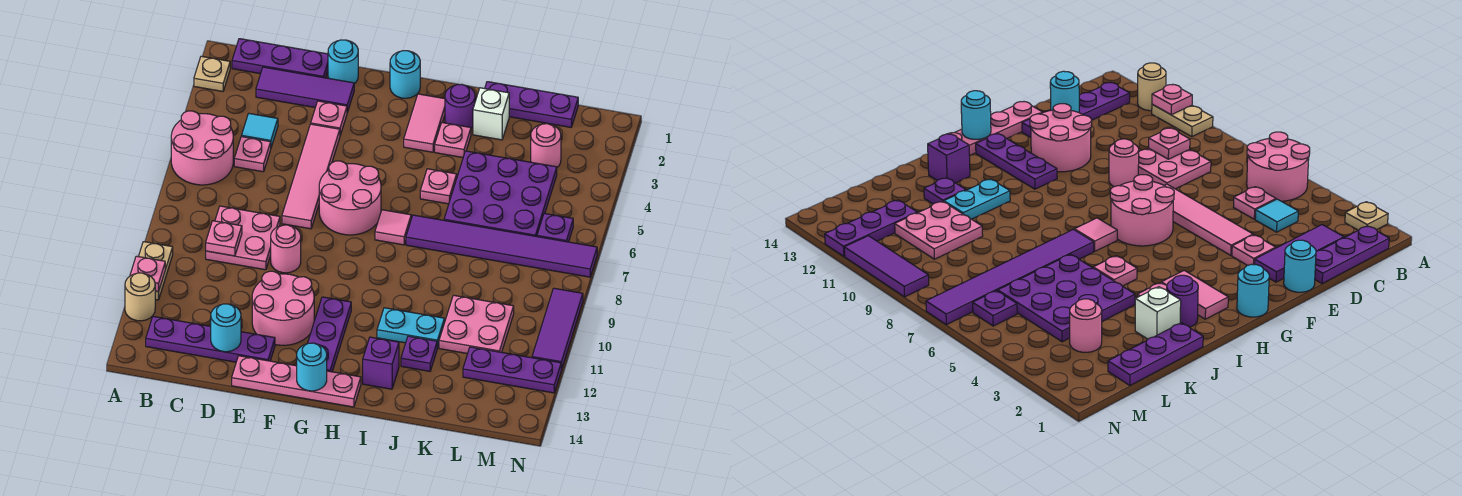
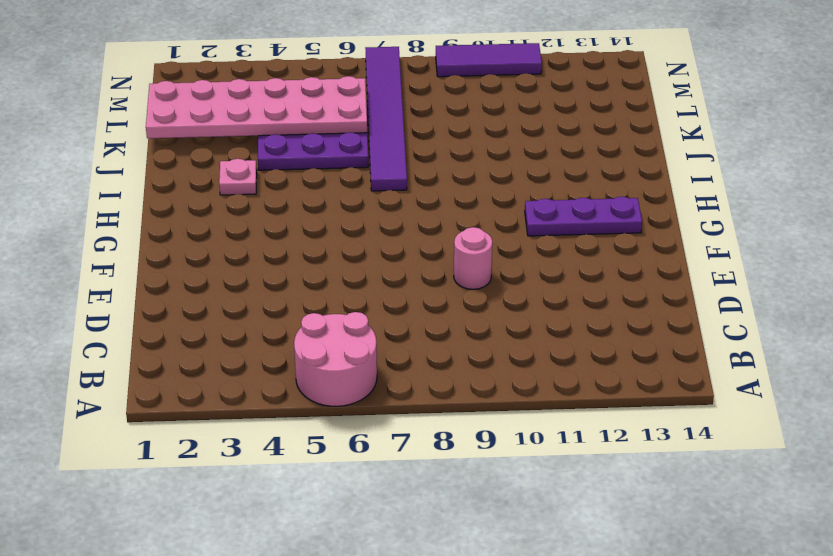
pink plate K1:L6 level 2 -> none
none -> tan plate A2 level 1
none -> tan plate A10:A11 level 1
none -> tan round brick A12 level 1
none -> purple plate B1:D1 level 1

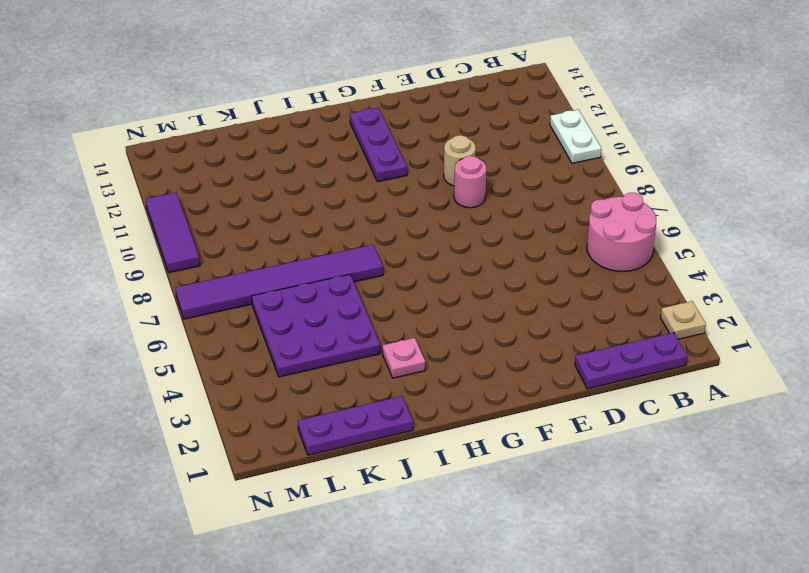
white plate A10:A11 level 1 -> tan plate A10:A11 level 1
tan round brick E10 level 1 -> tan round brick A12 level 1
none -> purple plate B13:E13 level 1
none -> purple tile C2:E2 level 1
none -> cyan tile C4 level 1
none -> pink plate C5 level 1

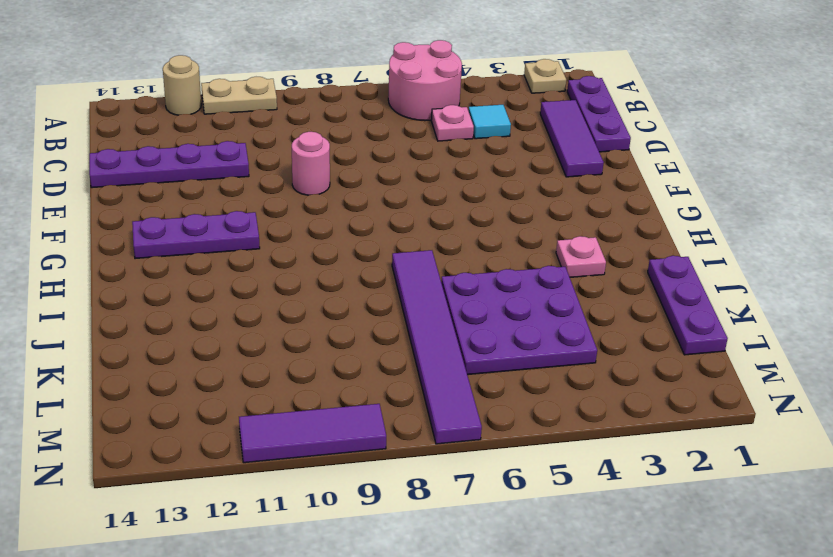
purple plate D11:D14 level 1 -> purple plate B13:E13 level 1
none -> pink plate C8:D9 level 1
none -> cyan round brick E1 level 1
none -> pink plate E3 level 1
none -> pink tile E4:E7 level 1

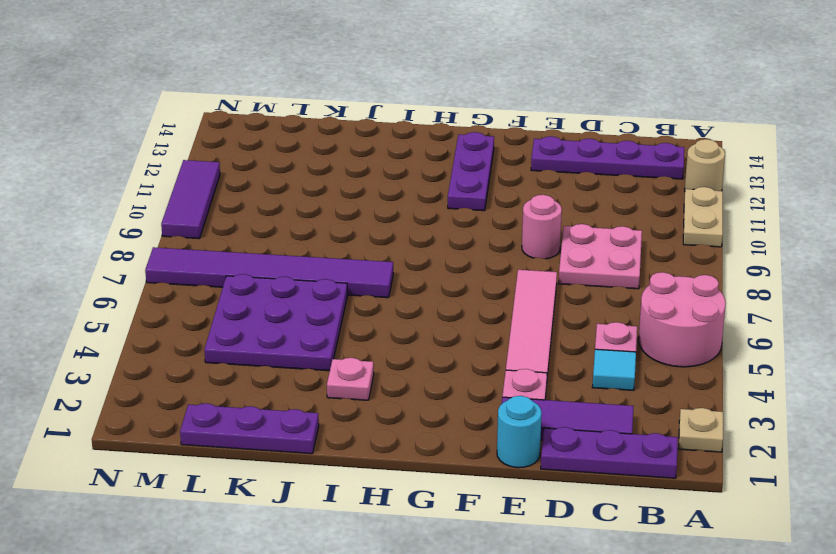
none -> pink round brick E11:F12 level 1
none -> pink plate E14:H14 level 1
none -> pink round brick F6:G7 level 1
none -> cyan round brick G1 level 1

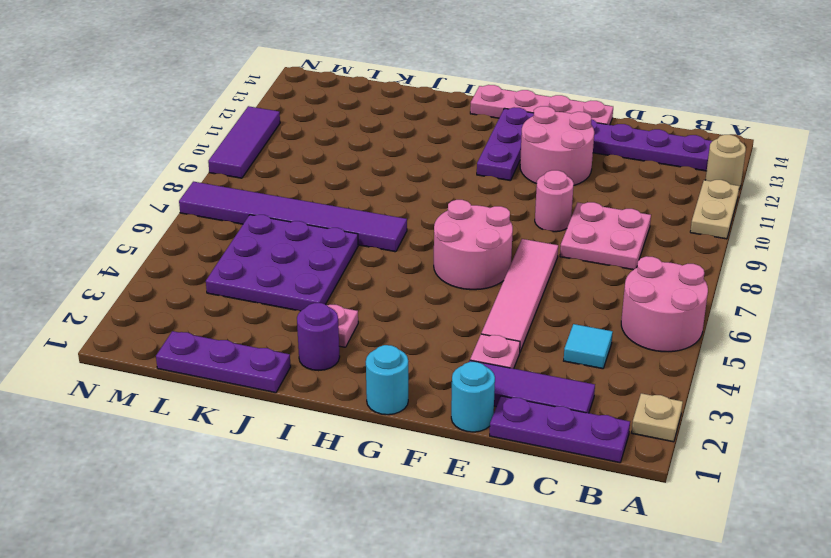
none -> pink plate C5 level 1
none -> pink tile H2:H3 level 1
none -> pink tile H7 level 1
none -> pink plate I5 level 1

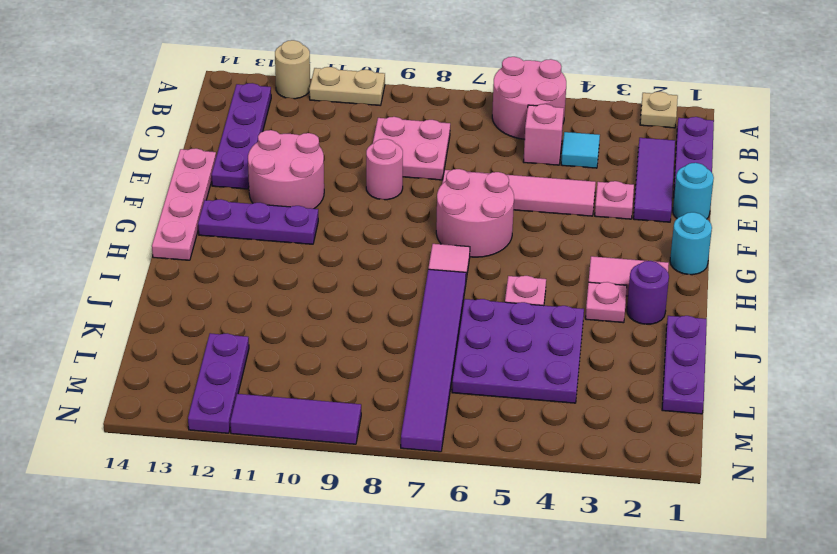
pink brick C5 level 1 -> pink plate C5 level 1
none -> cyan plate I11:J11 level 1
none -> purple brick I13 level 1
none -> white brick J2 level 1
none -> purple plate J12 level 1

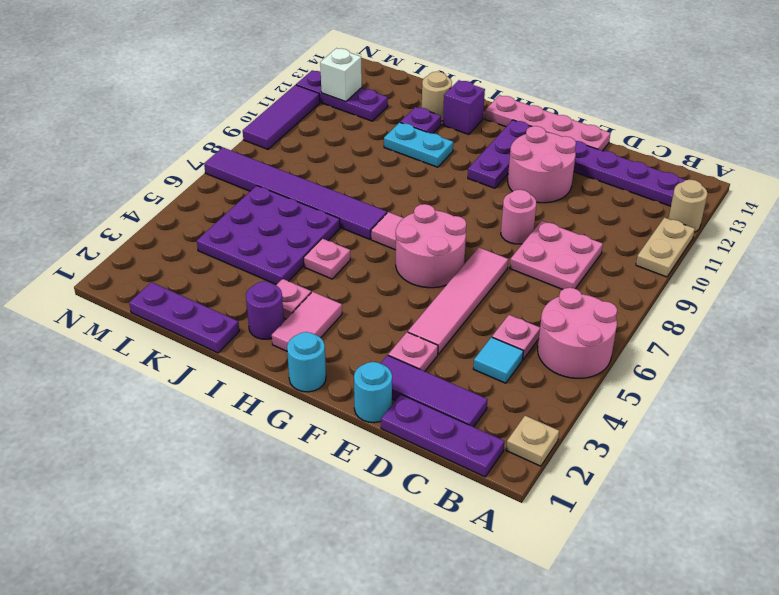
tan round brick J13 level 1 -> none
white brick M12 level 2 -> white brick J2 level 1
none -> pink plate K10:L11 level 1
none -> pink round brick L3 level 1
none -> purple plate M6 level 1
none -> pink plate A11 level 2

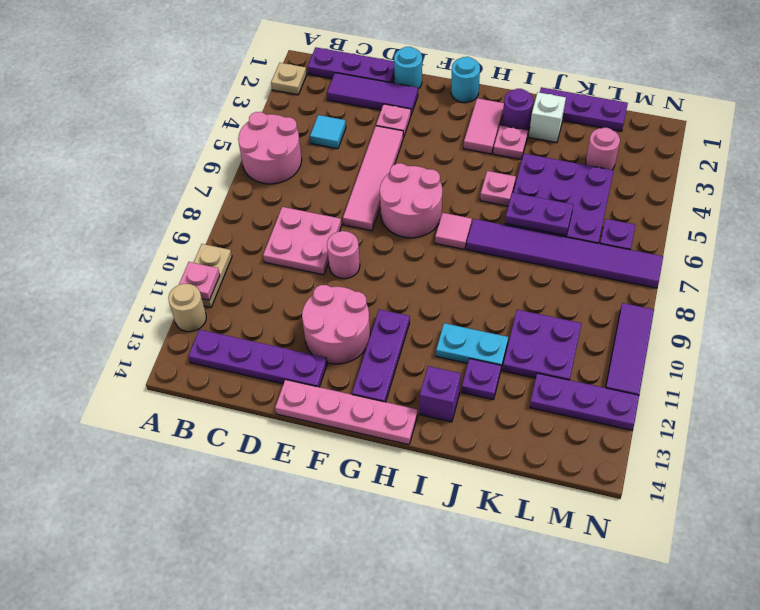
purple plate J6:K6 level 2 -> none
purple plate K10:L11 level 1 -> pink plate K10:L11 level 1
none -> pink plate C5 level 1
none -> pink plate C9 level 2
none -> cyan round brick D13 level 2
none -> cyan round brick G14 level 2

